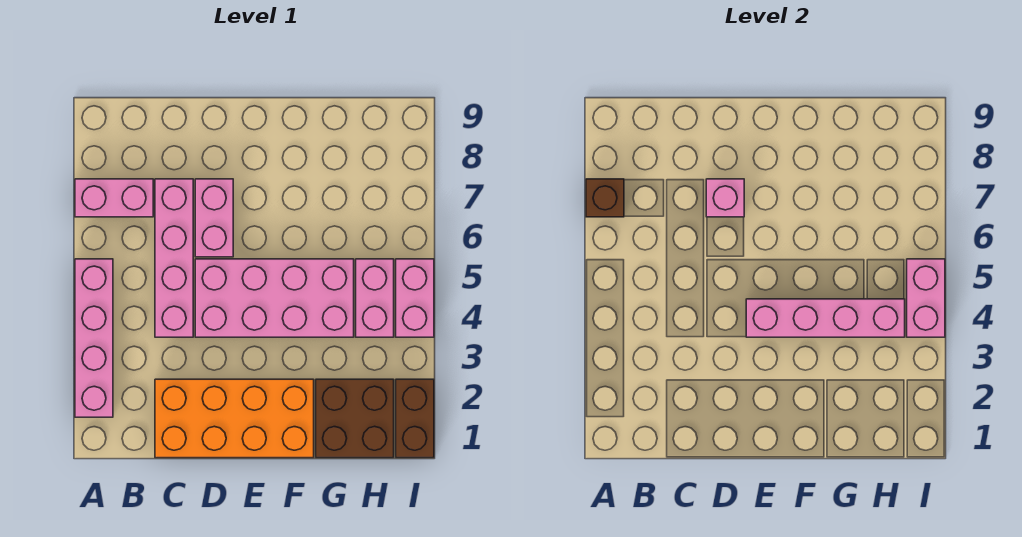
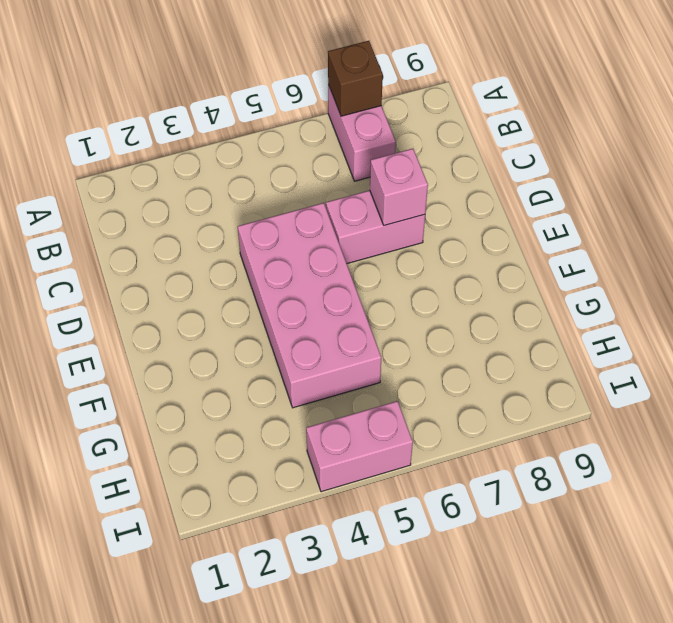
none -> pink brick A2:A5 level 1
none -> orange brick C1:F2 level 1
none -> pink brick C4:C7 level 1

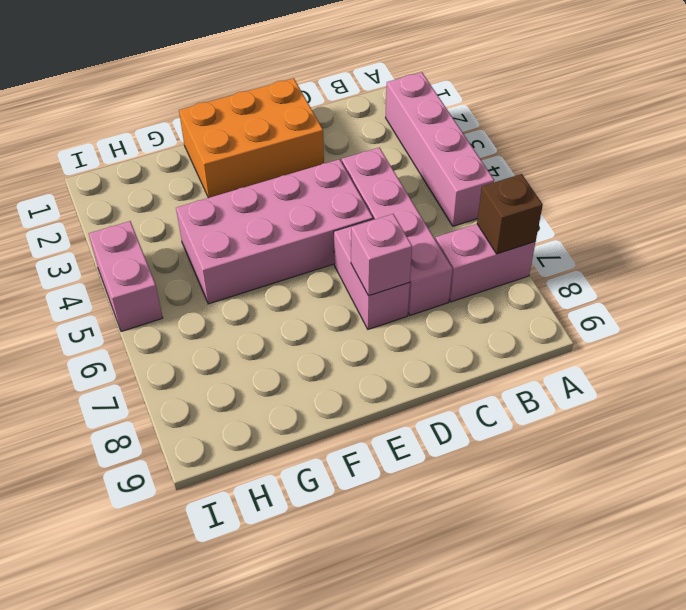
orange brick D1:F2 level 1 -> orange brick C1:F2 level 1
none -> brown brick G1:H2 level 1
none -> pink brick H4:H5 level 1
none -> brown brick I1:I2 level 1

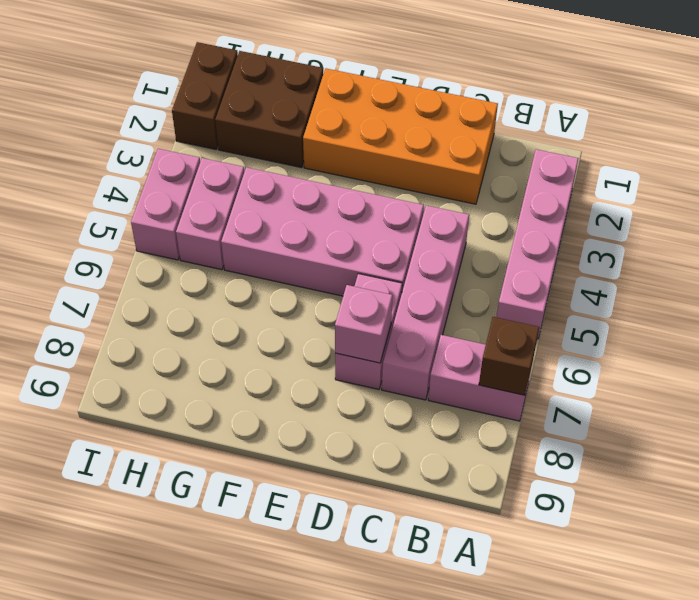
none -> pink brick E4:H4 level 2
none -> pink brick I4:I5 level 2

